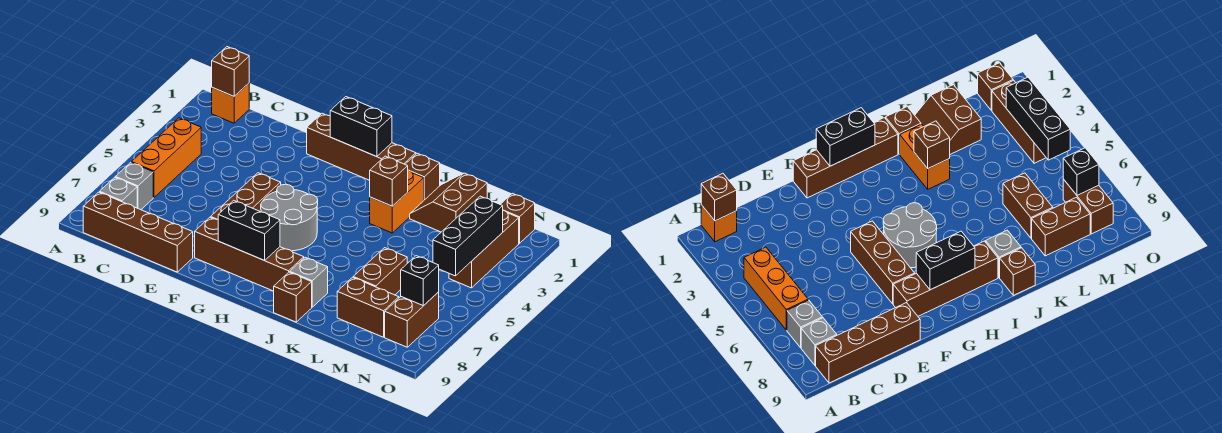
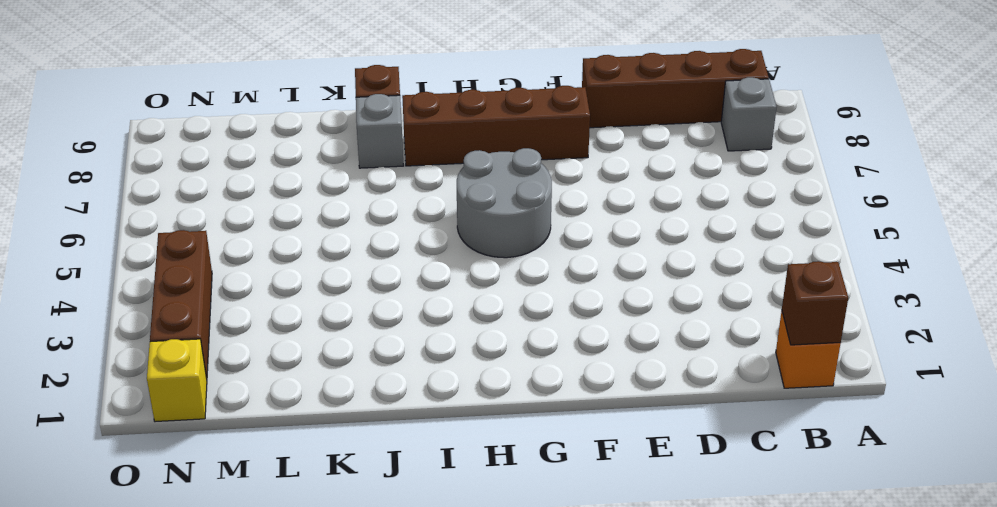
yellow brick N1 level 1 -> brown brick N1 level 1
none -> orange brick B4:B6 level 1
none -> grey brick B7 level 1
none -> brown brick F1:I1 level 1

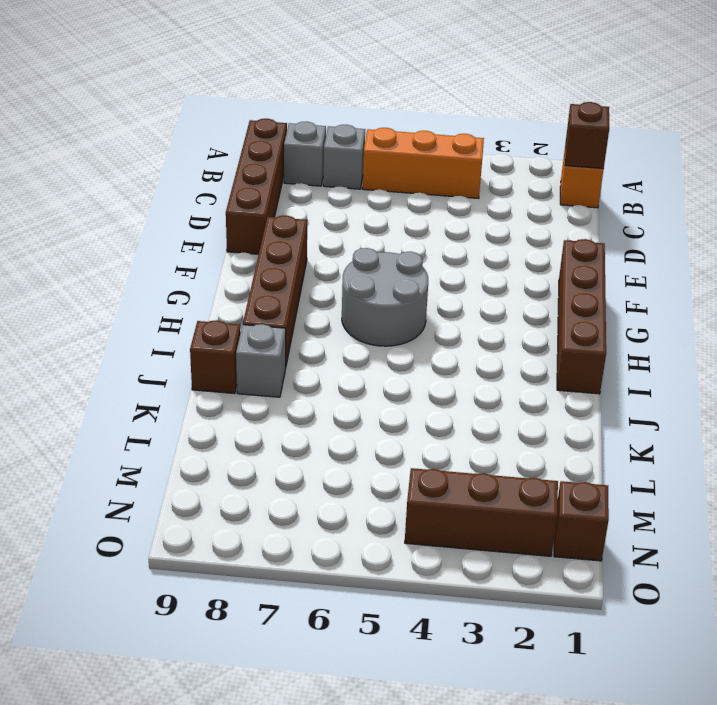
none -> brown brick F5:F7 level 1
none -> brown brick J1 level 1
none -> orange brick J2:J3 level 1

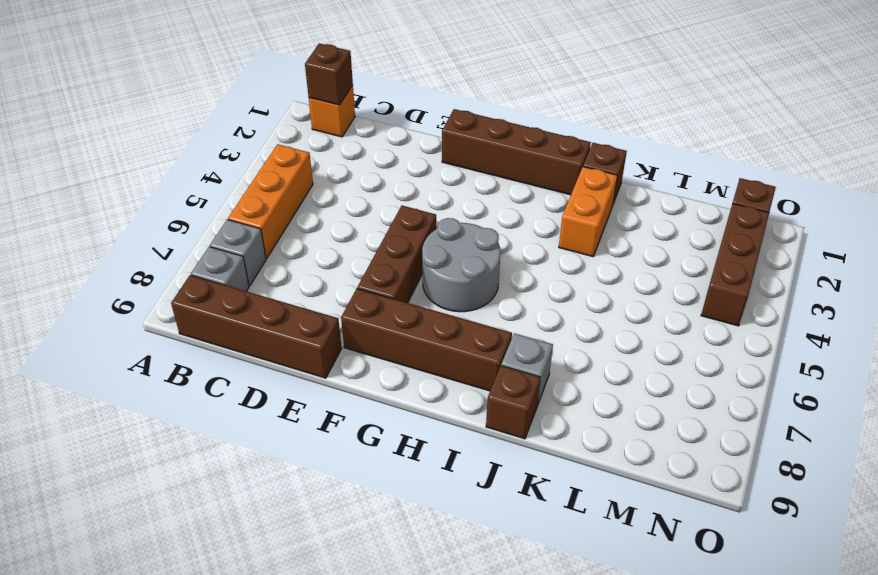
none -> brown slope K1:L2 level 1 top L
none -> brown brick L6:L7 level 1
none -> brown brick L8:M8 level 1

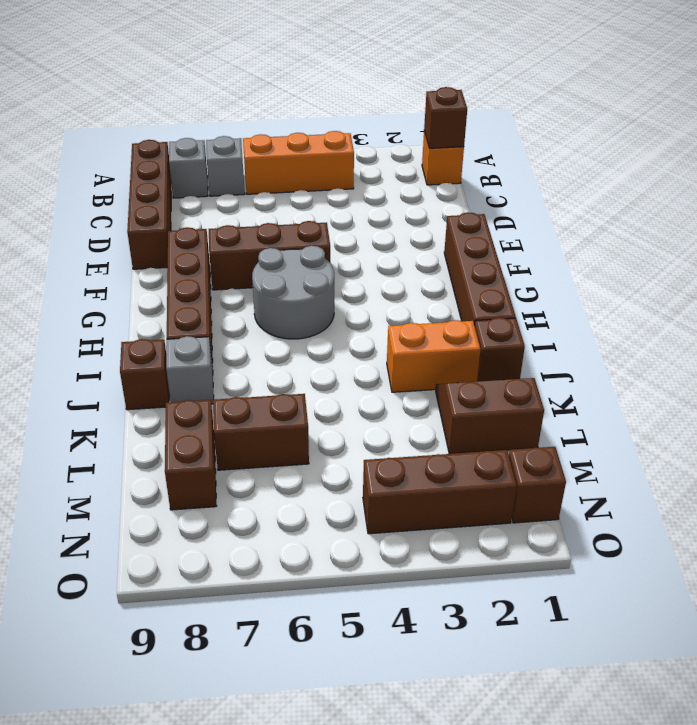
none -> brown brick N7:N8 level 1
none -> black brick G1:H1 level 2
none -> black brick G8:H8 level 2

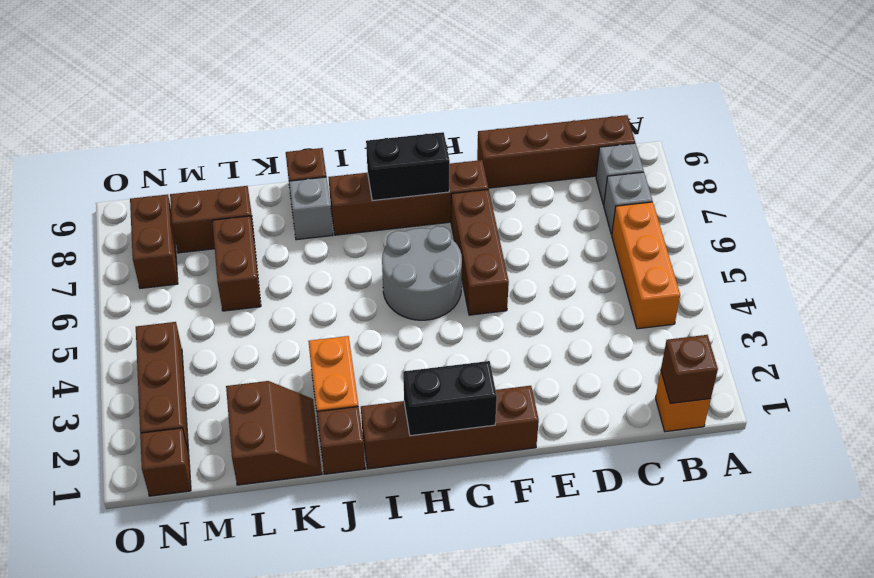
none -> brown brick J3 level 2
none -> black brick N3:N5 level 2
none -> black brick N7 level 2

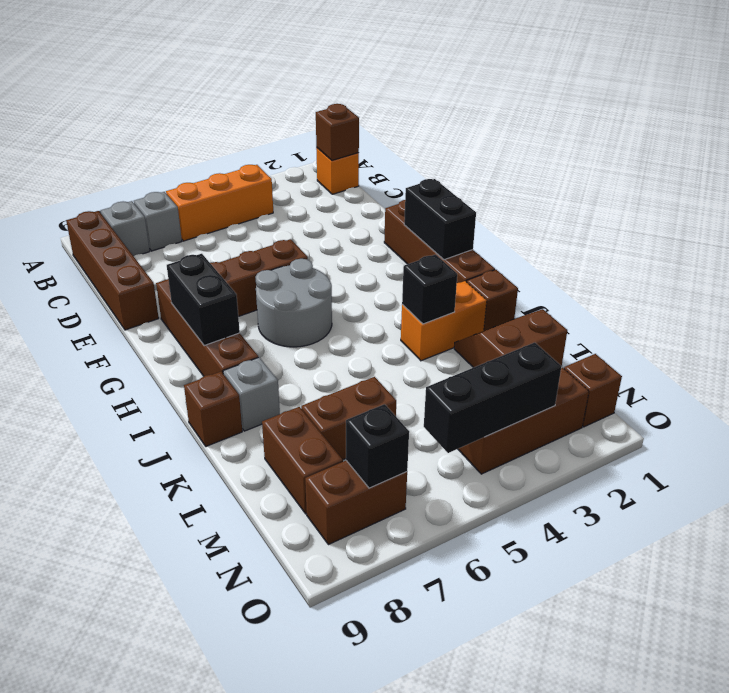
black brick J3 level 2 -> brown brick J3 level 2

